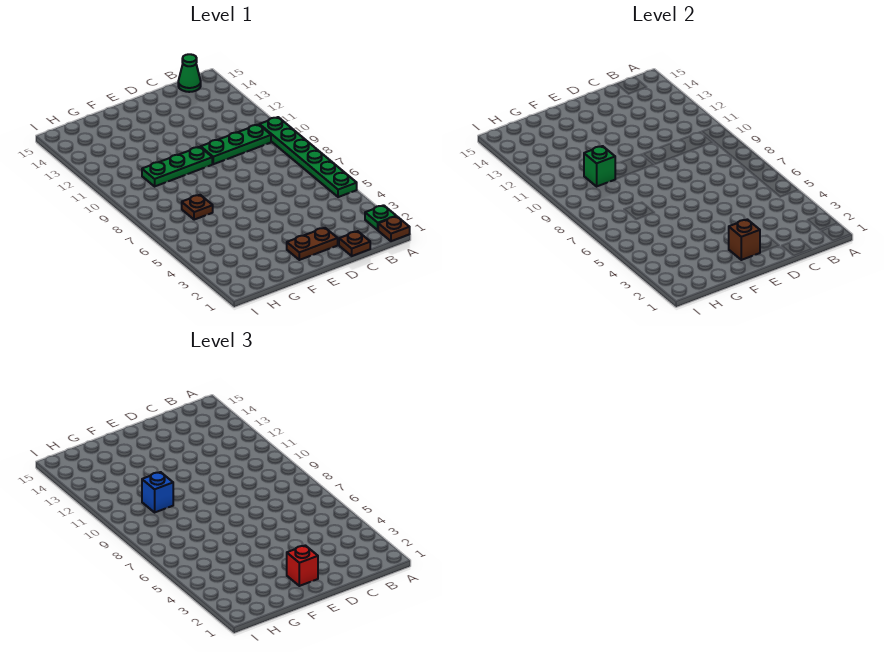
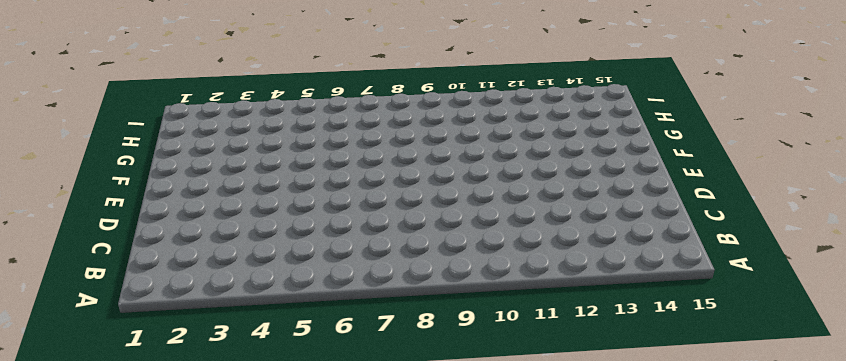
none -> brown plate A1 level 1
none -> green plate A2 level 1
none -> green plate A5:A10 level 1

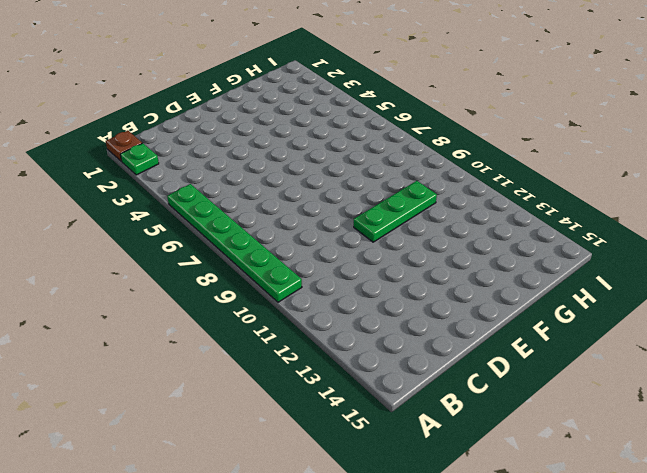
none -> green plate B10:D10 level 1
none -> green cone B15 level 1
none -> brown plate C1 level 1

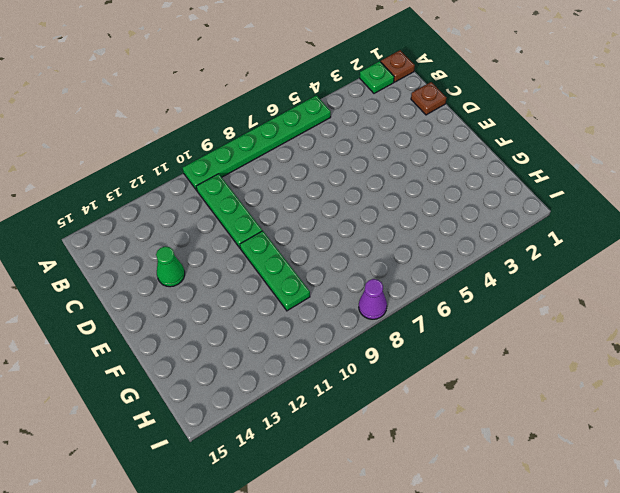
green cone D13 level 1 -> green cone B15 level 1
purple cone I8 level 1 -> none
none -> brown plate D2:E2 level 1
none -> brown plate G7 level 1
none -> brown brick E2 level 2

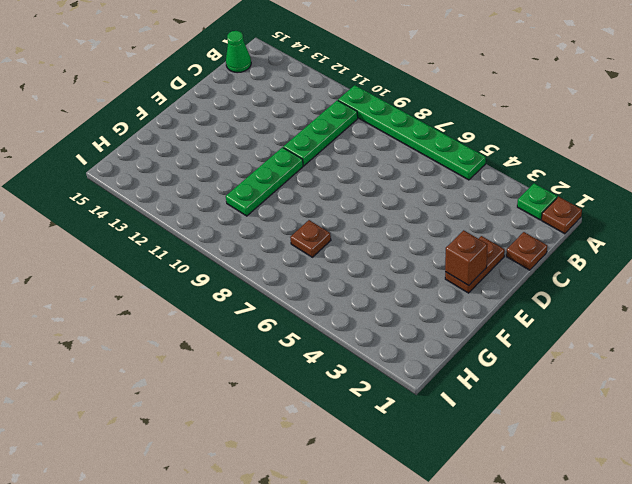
none -> green brick G10 level 2
none -> red brick E2 level 3
none -> blue brick G10 level 3

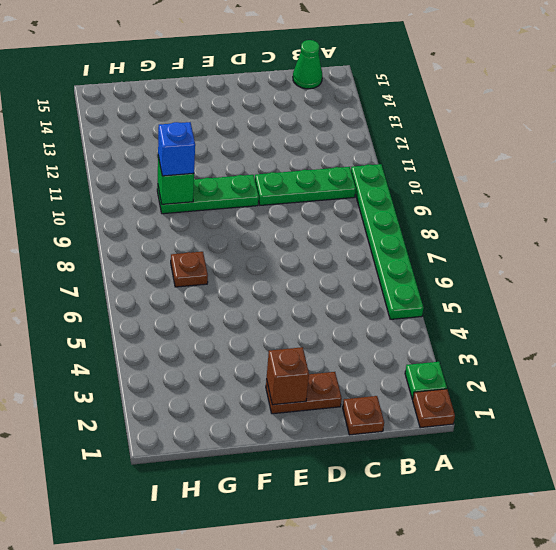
none -> red brick E2 level 3

